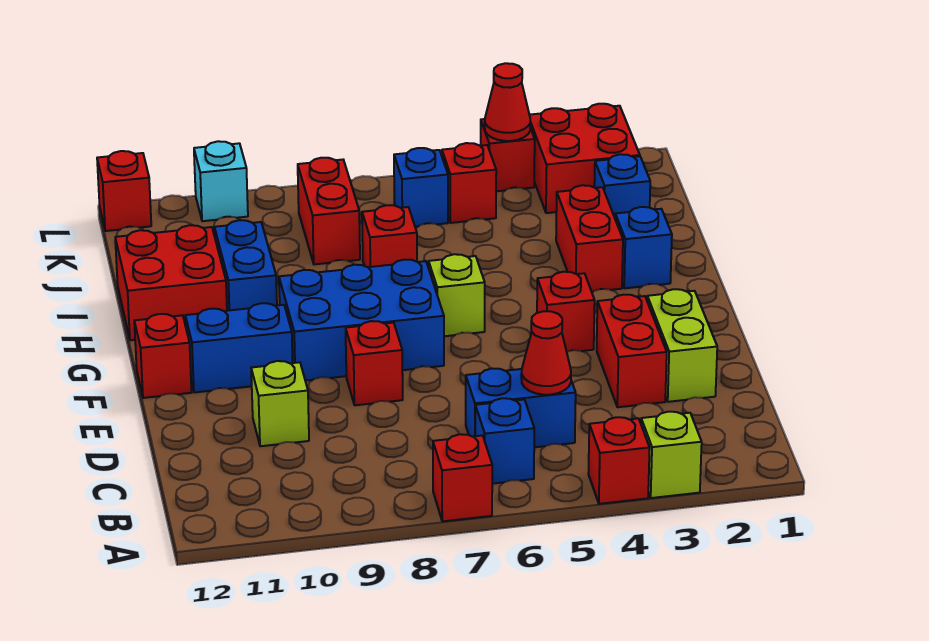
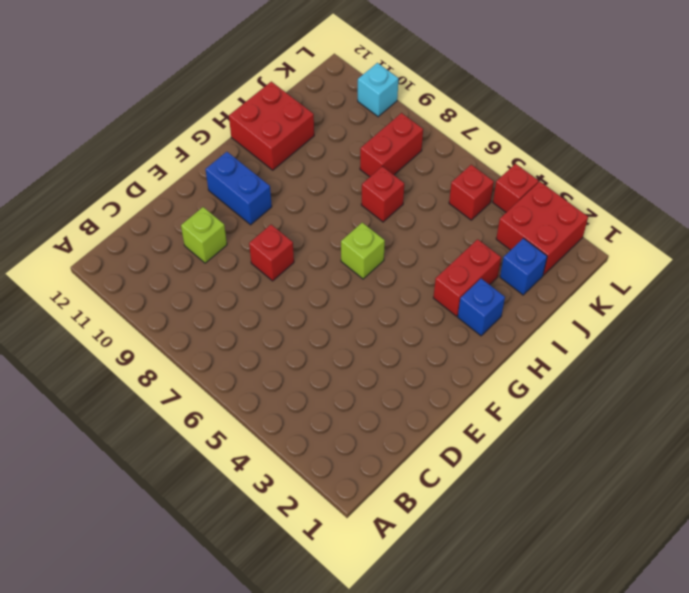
none -> lime brick A3 level 1
none -> red brick A4 level 1
none -> red brick A7 level 1

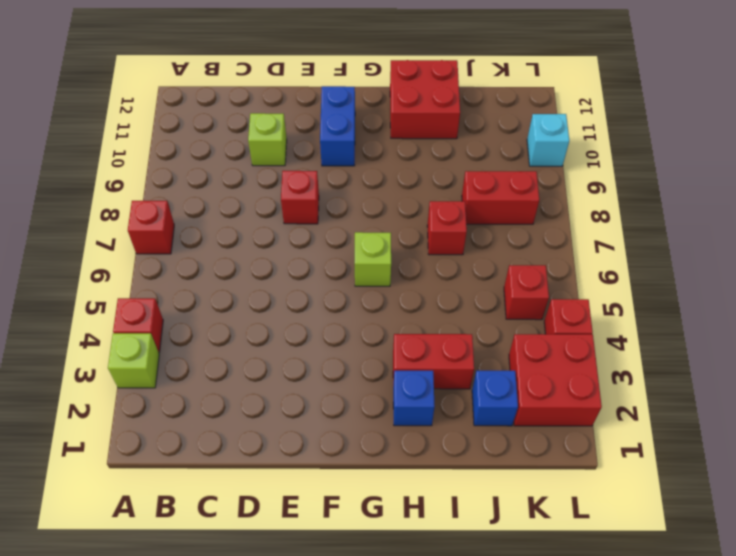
none -> blue brick B6 level 1
none -> blue brick C5:C6 level 1
none -> lime brick D2:E2 level 1

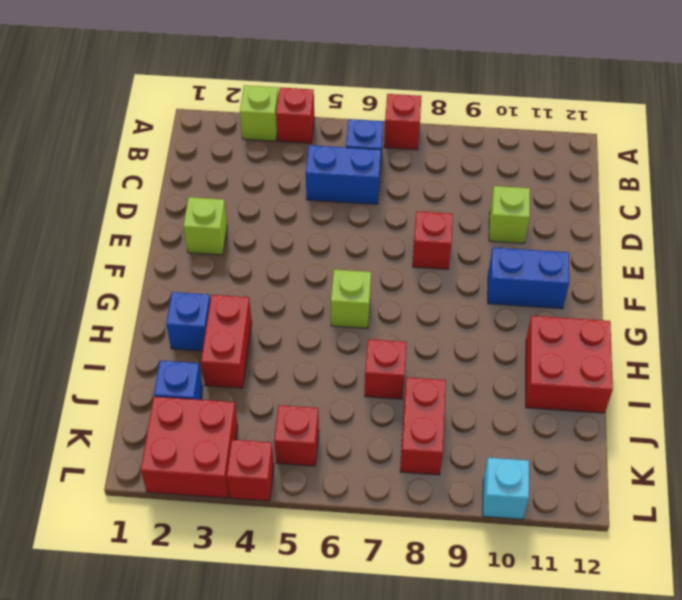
lime brick E2 level 1 -> lime brick D2:E2 level 1
none -> red brick D3:E3 level 1
none -> red brick F4 level 1
none -> blue brick F7:G9 level 1

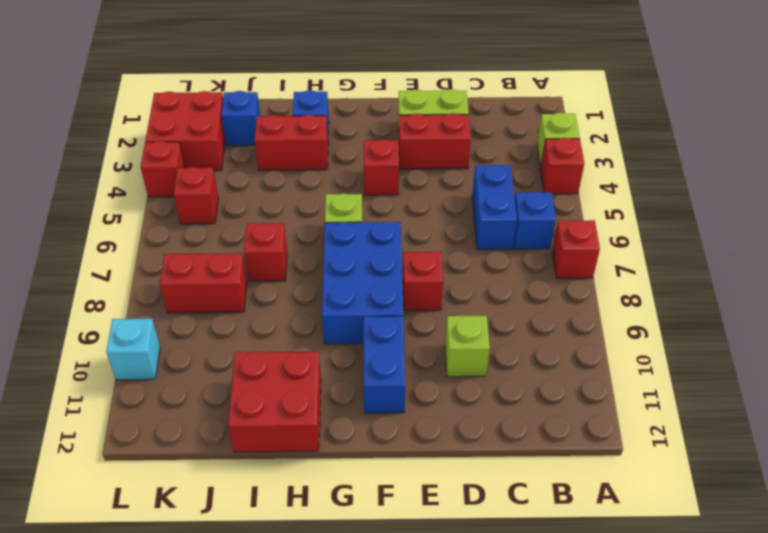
none -> red brick F12 level 1
none -> blue brick H10:I10 level 1
none -> blue brick K6 level 1

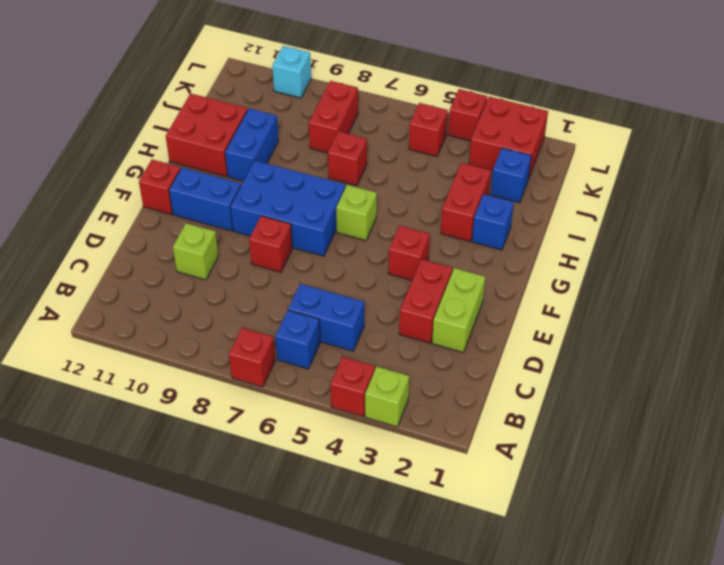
none -> blue brick K6 level 1
none -> red brick L12 level 1
none -> red cone C5 level 2

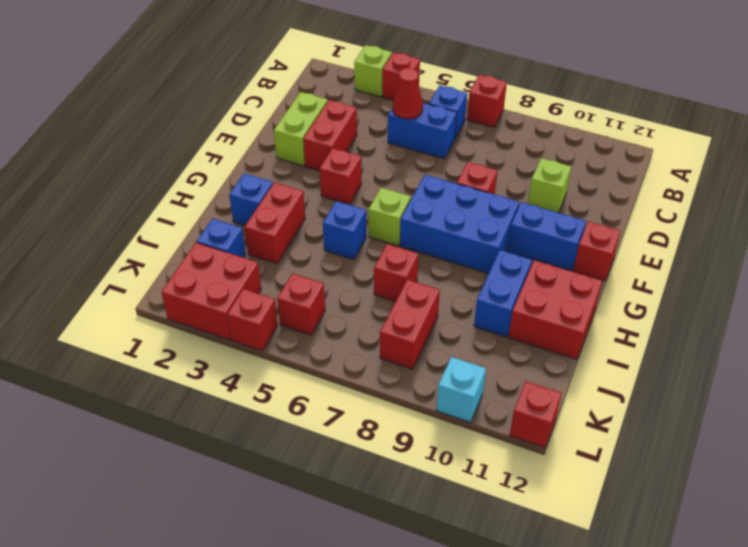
blue brick H5 level 1 -> blue brick K6 level 1
none -> red cone L4 level 2

